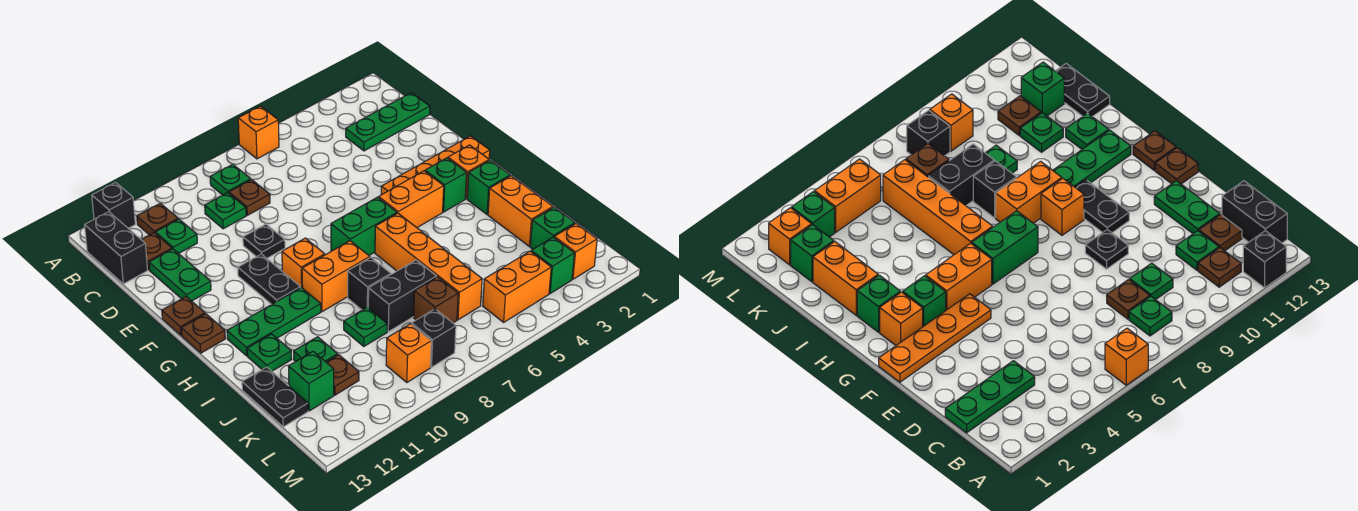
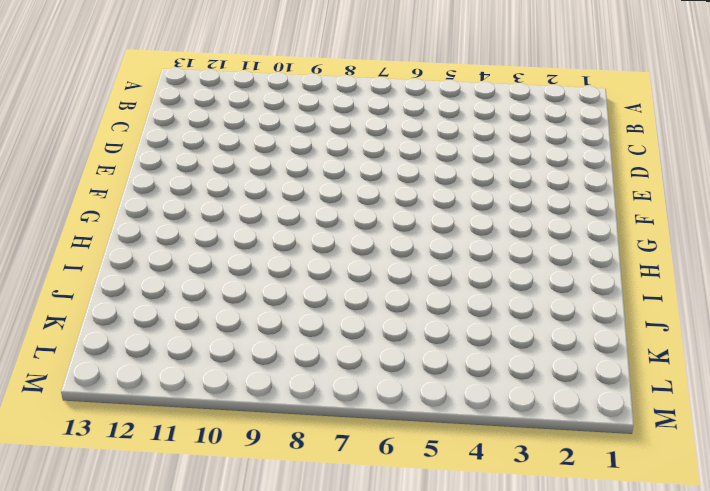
none -> orange brick A6 level 1
none -> black brick A12 level 1
none -> green plate B8 level 1
none -> brown plate B11 level 1

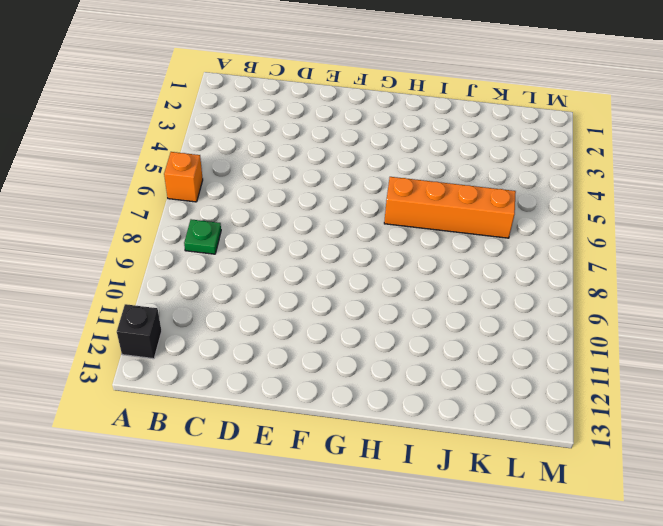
none -> brown plate B11 level 1
none -> black brick B13:C13 level 1
none -> green plate C1:C3 level 1
none -> brown plate C8 level 1

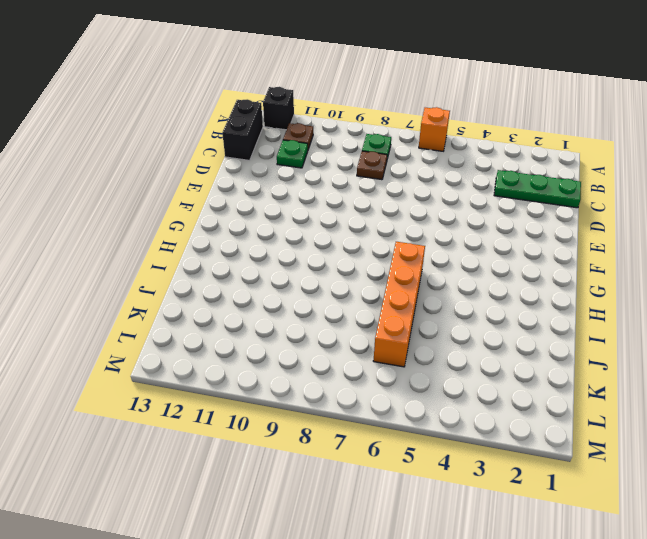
none -> green plate C9 level 1
none -> brown plate C12 level 1
none -> green plate D12:E12 level 1
none -> black plate E9 level 1

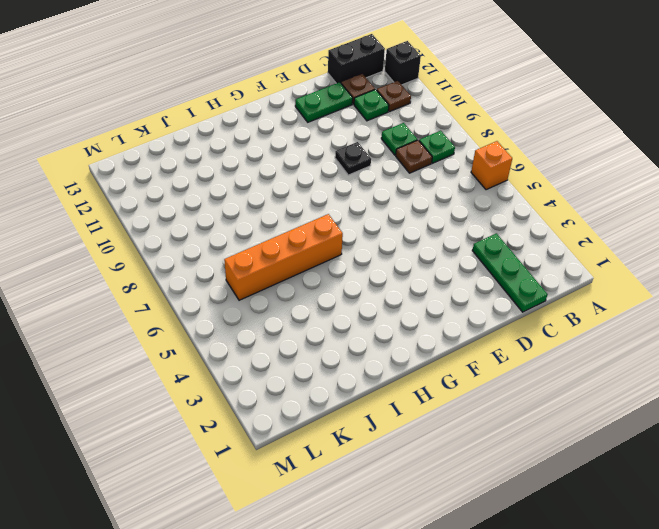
none -> orange plate F1:F4 level 1
none -> black plate F10:G10 level 1
none -> brown plate F13 level 1
none -> orange brick G2 level 1

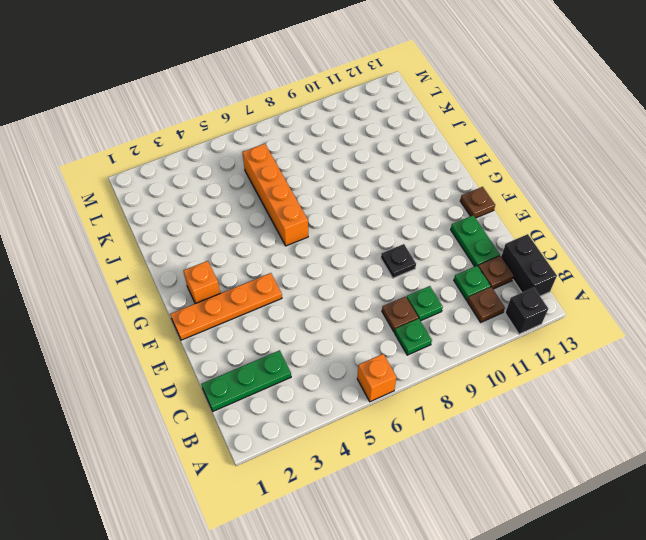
none -> black plate F10:G10 level 1
none -> green brick G3 level 1
none -> orange brick G4:G5 level 1
none -> green brick G6:G7 level 1

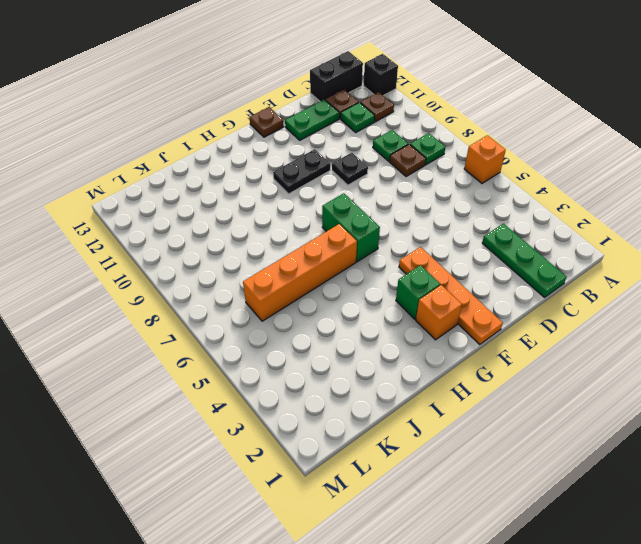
none -> orange brick G4:G5 level 1
none -> orange brick G9 level 1
none -> brown plate G13 level 1
none -> green brick H2 level 1

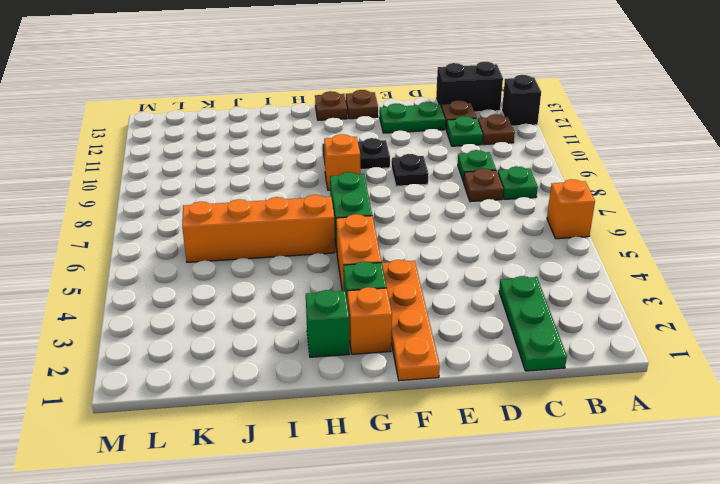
none -> orange brick H8:H9 level 1
none -> green plate H10:H12 level 1
none -> orange brick I2:J2 level 1
none -> black brick I8 level 1

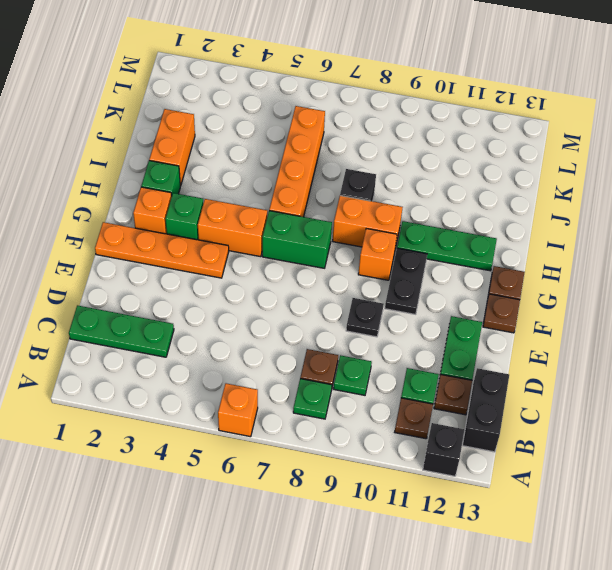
none -> green plate I12 level 1
none -> black brick J7:J8 level 1
none -> green plate J9 level 1
none -> green plate J11 level 1

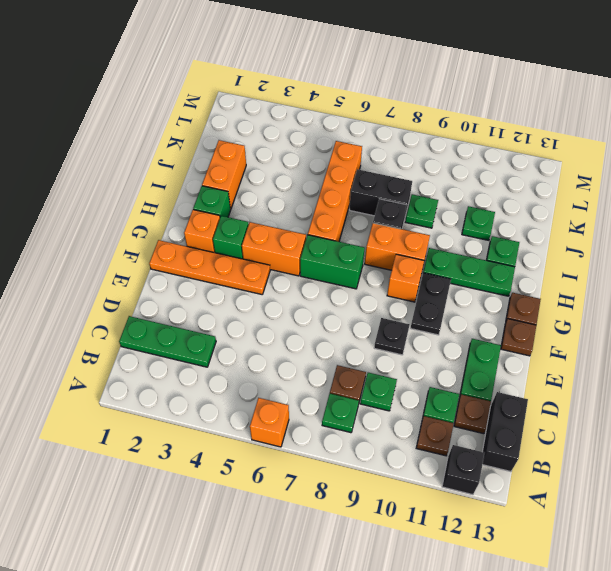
none -> black plate J13:K13 level 1
none -> green brick K2 level 1
none -> brown brick K7 level 1
none -> brown plate K11 level 1

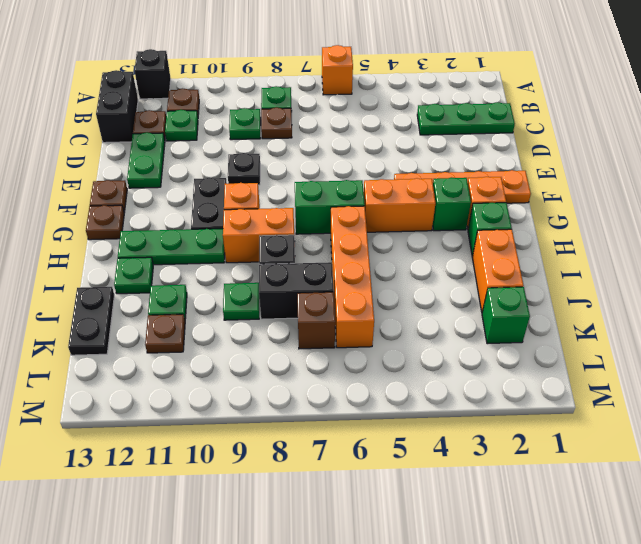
none -> green brick K12 level 1
none -> orange brick L2 level 1
none -> green brick L3 level 1
none -> orange brick L4:L5 level 1

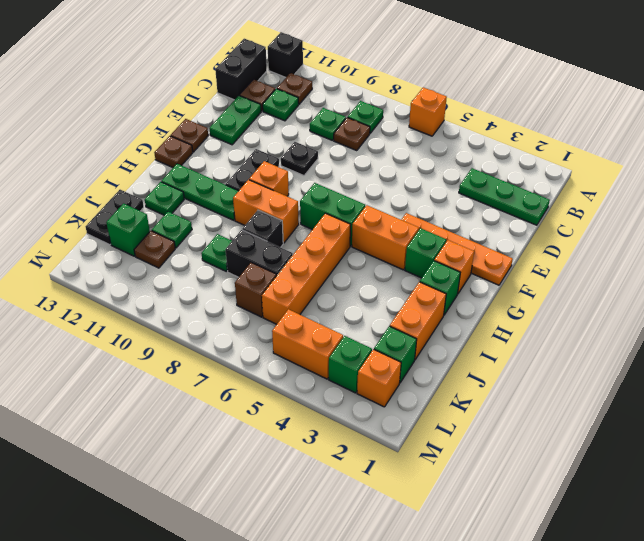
none -> black brick L8 level 1
none -> orange brick L9 level 1

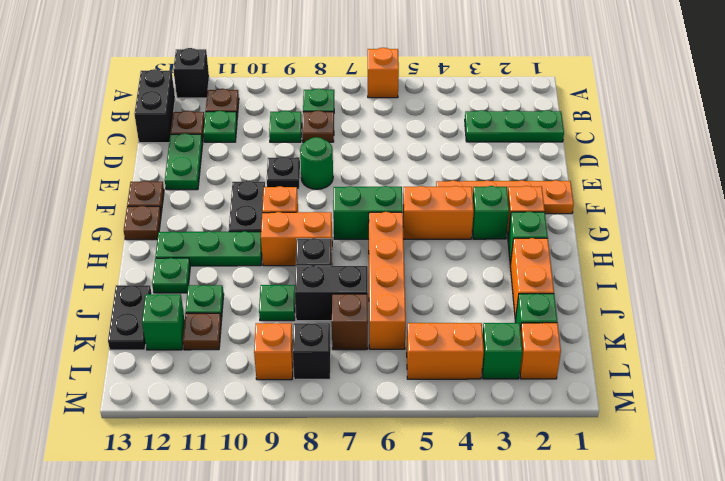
green round brick E8 level 1 -> none

